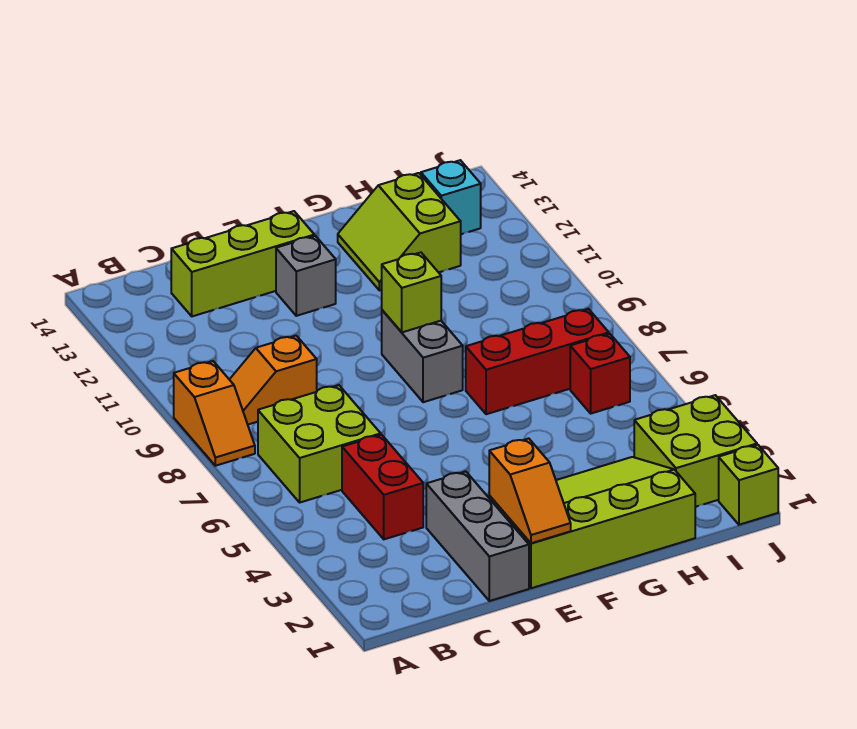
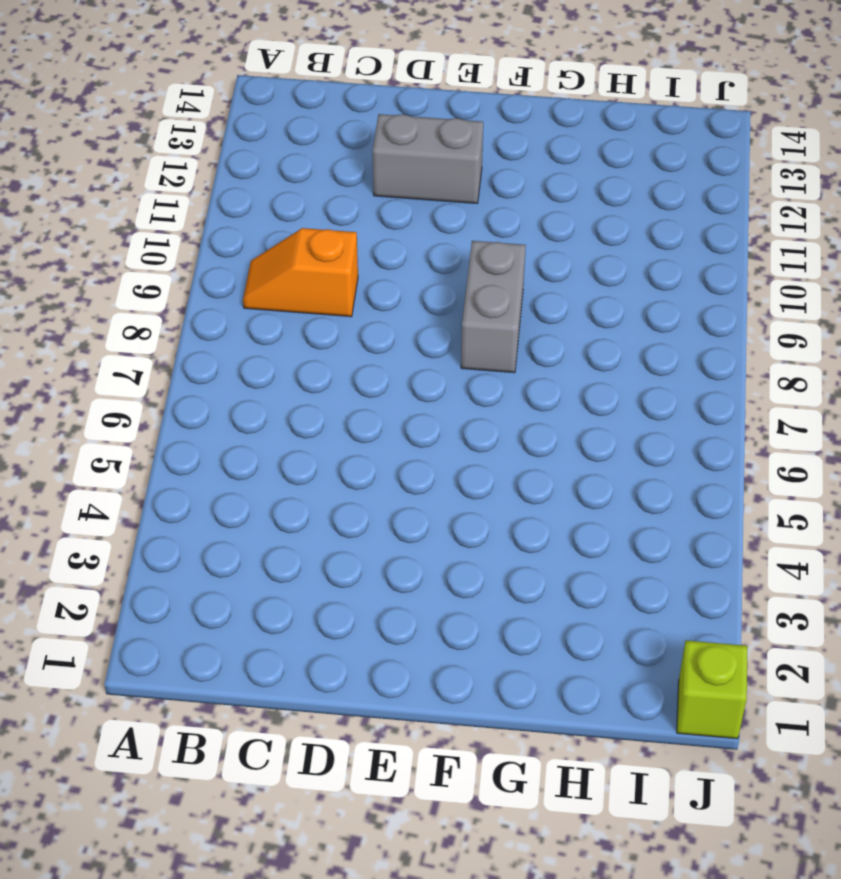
grey brick D12:E12 level 1 -> grey brick E12 level 1
none -> orange slope A8:A9 level 1 top 9
none -> lime brick B6:C7 level 1
none -> red brick C4:C5 level 1

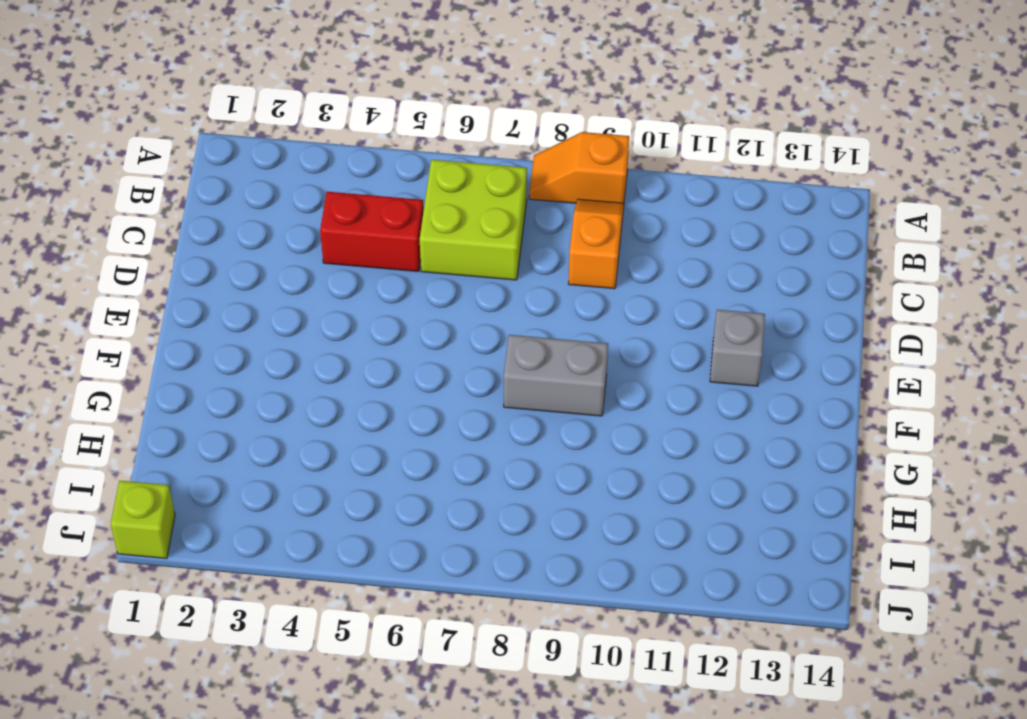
none -> lime brick C13:E13 level 1
none -> grey brick D1:D3 level 1
none -> lime slope E1:H3 level 1 top 1

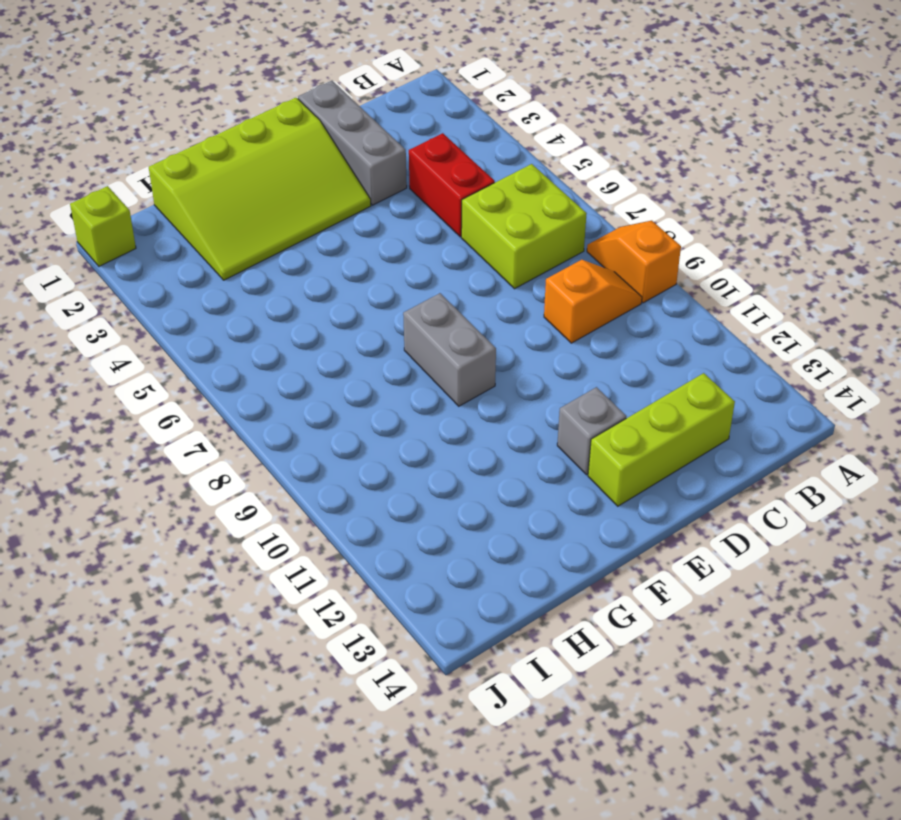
none -> red brick G7:I7 level 1
none -> lime slope G12:H13 level 1 top H
none -> lime brick I2:J3 level 1

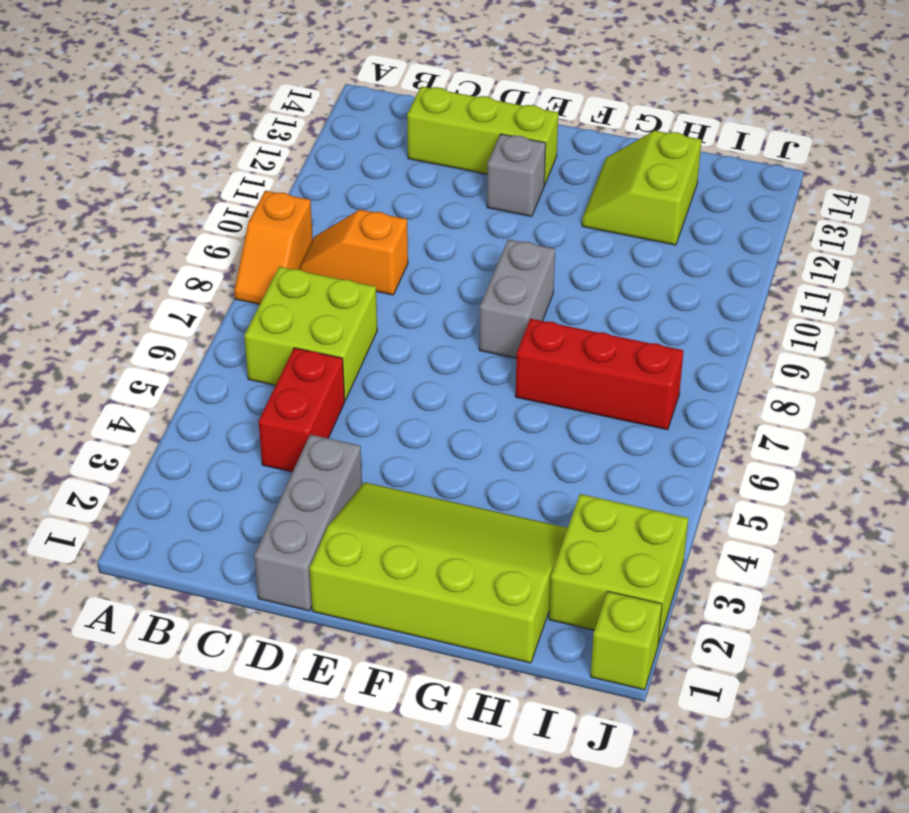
none -> red brick I6 level 1
none -> cyan brick I13 level 1
none -> orange slope E1:E2 level 2 top 2

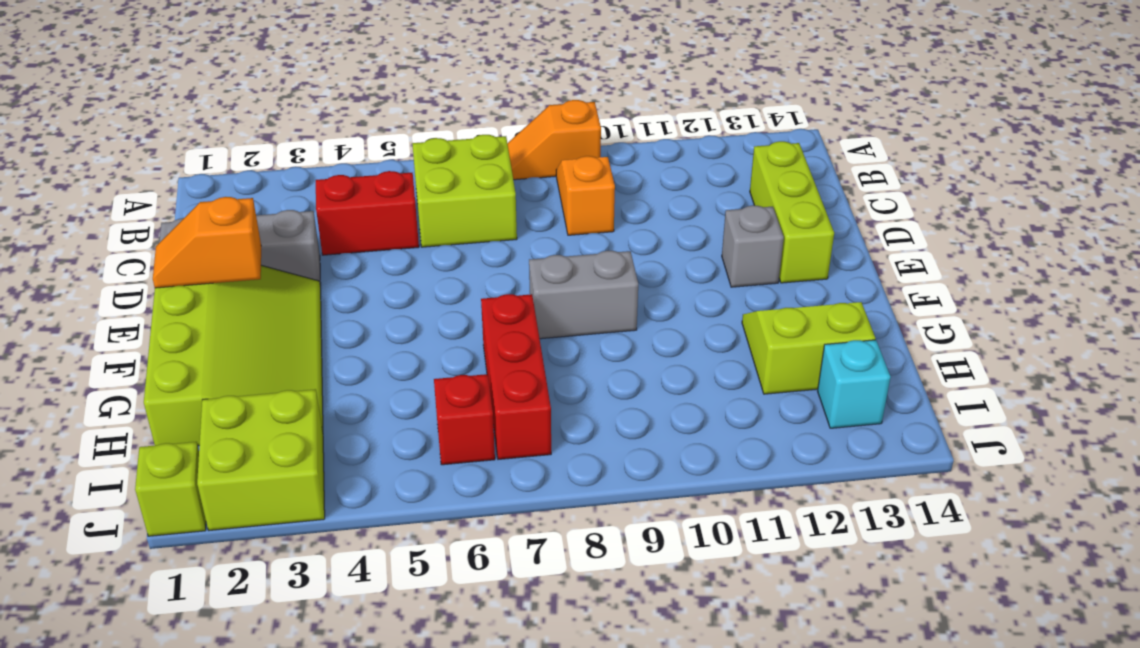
none -> lime brick F9 level 2

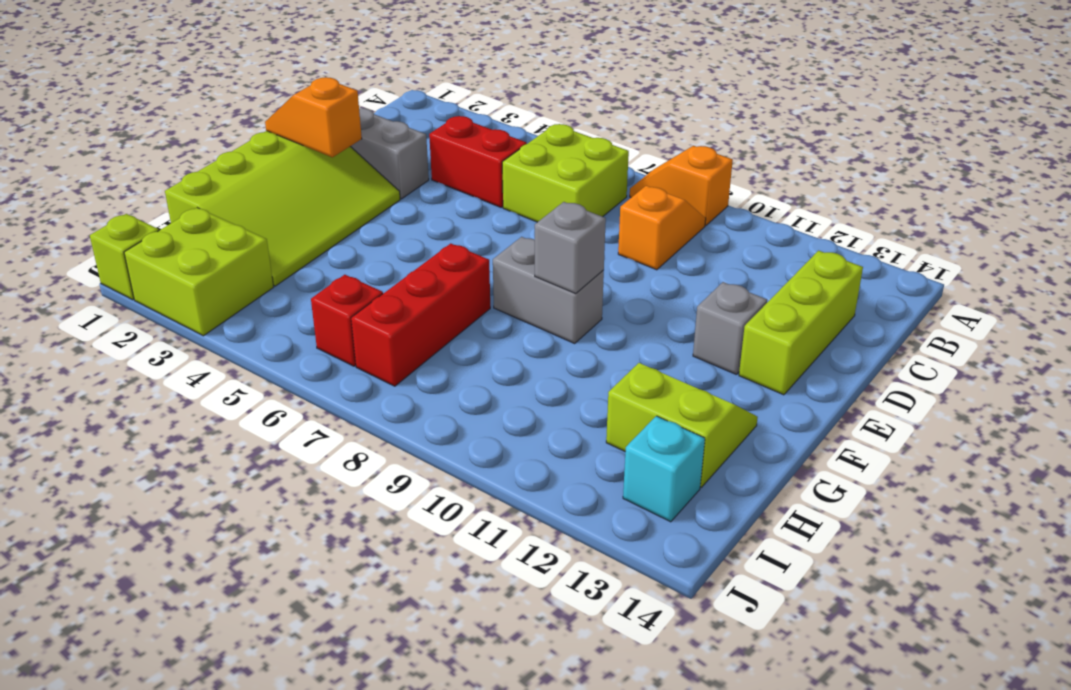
grey brick F9 level 2 -> lime brick F9 level 2

